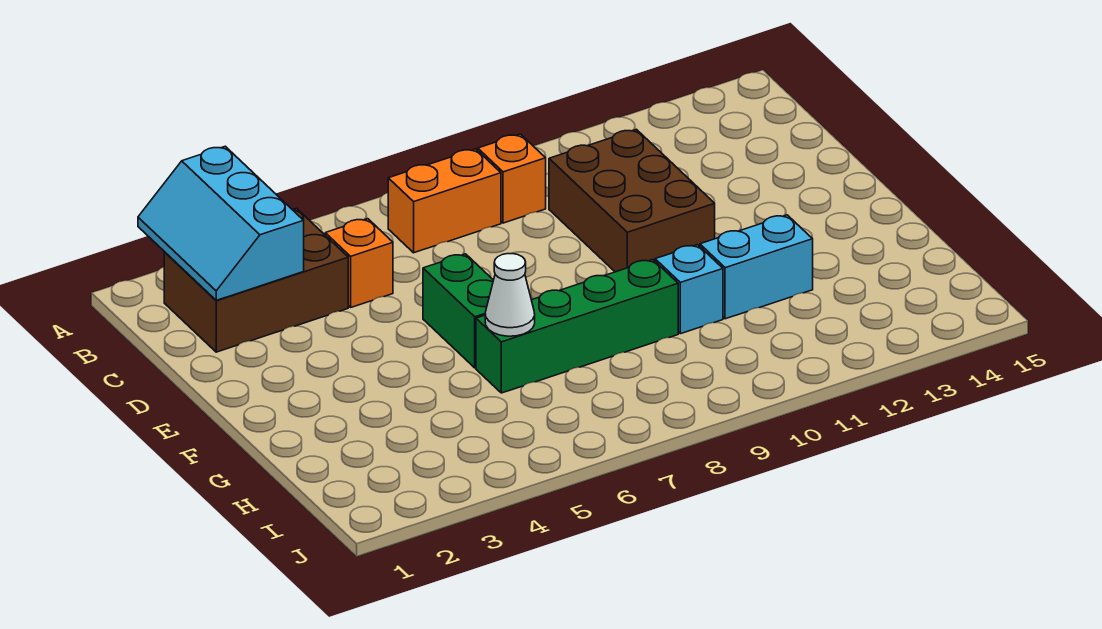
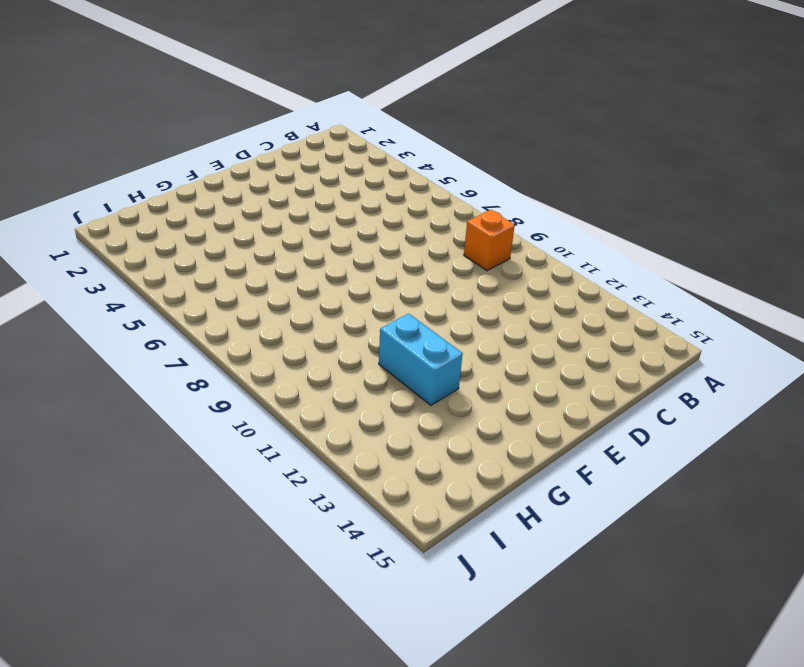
none -> brown brick B2:C4 level 1
none -> orange brick B7:B8 level 1

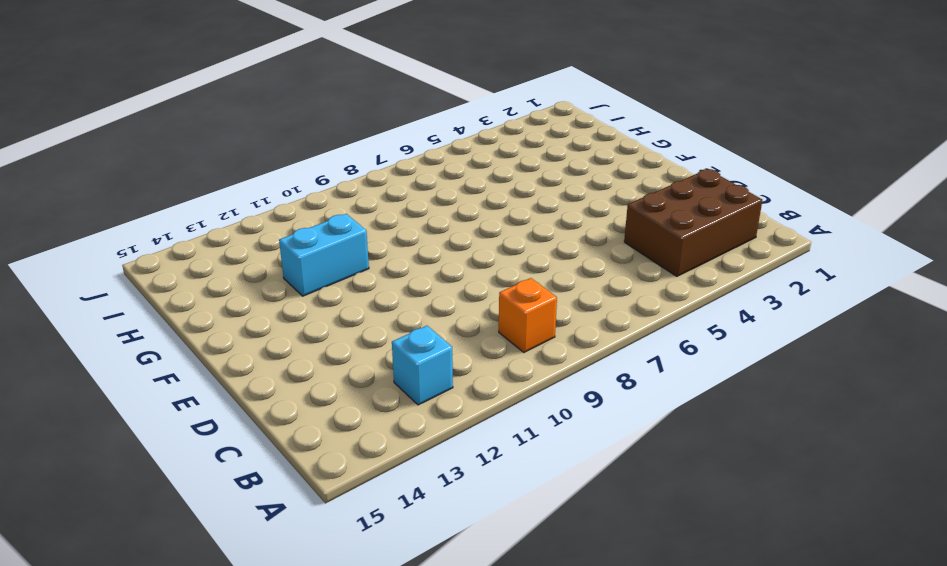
cyan brick B12 level 1 -> cyan brick G10 level 1
none -> orange brick B7:B8 level 1
none -> orange brick C5 level 1

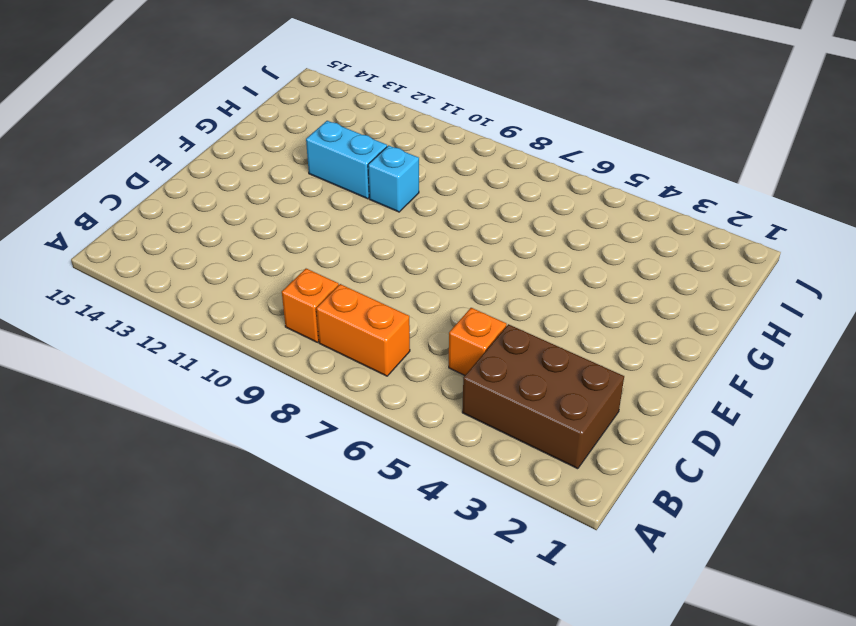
none -> brown brick C10:E11 level 1
none -> green brick E6:F6 level 1

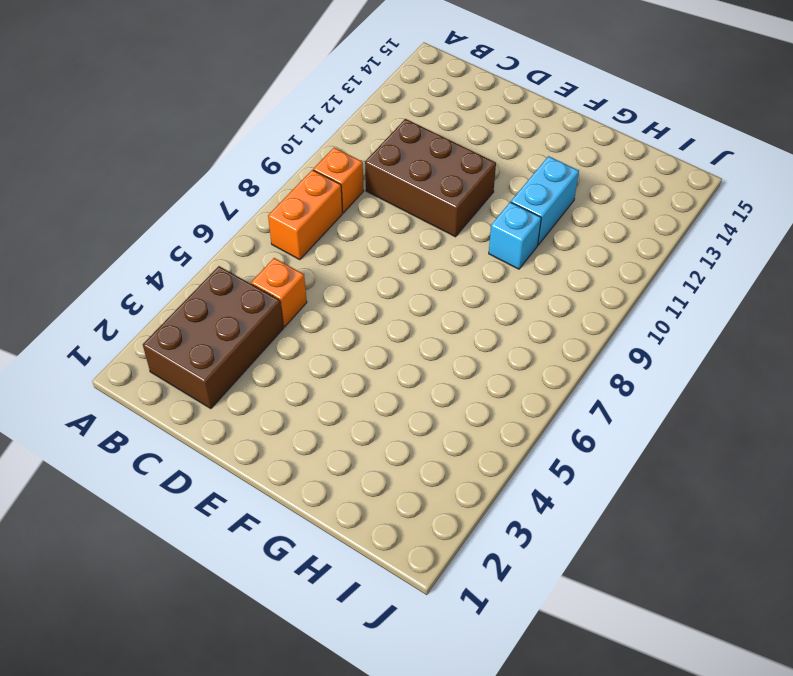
none -> green brick E6:F6 level 1
none -> green brick G6:G9 level 1

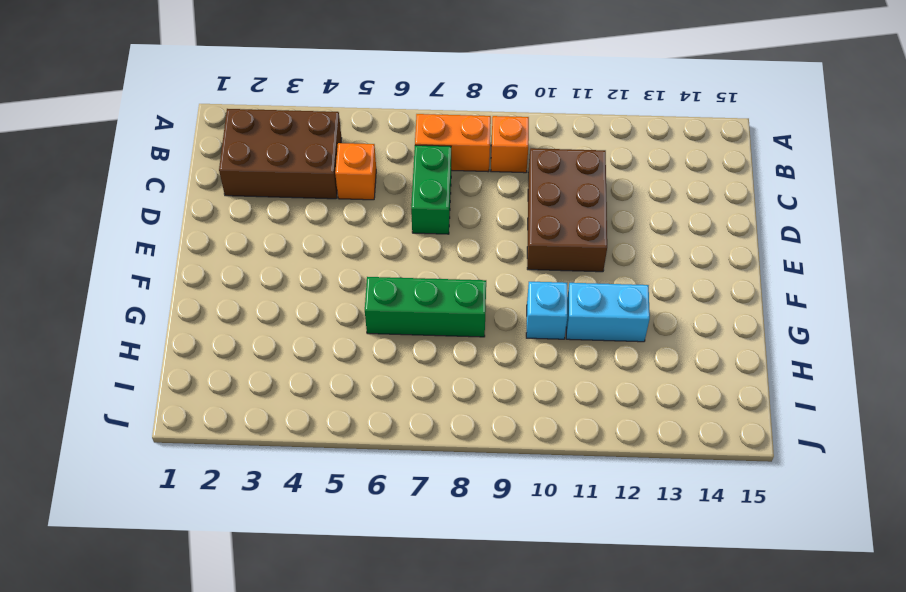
green brick C7:D7 level 1 -> green brick E6:F6 level 1
green brick G6:G8 level 1 -> green brick G6:G9 level 1
none -> cyan slope A2:C3 level 2 top 3
none -> white cone G6 level 2

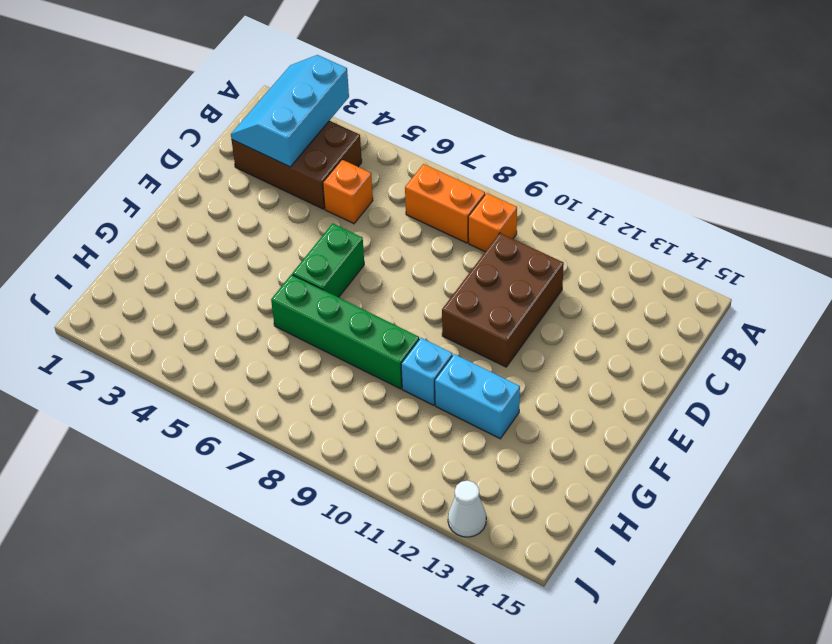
white cone J13 level 1 -> white cone G6 level 2

